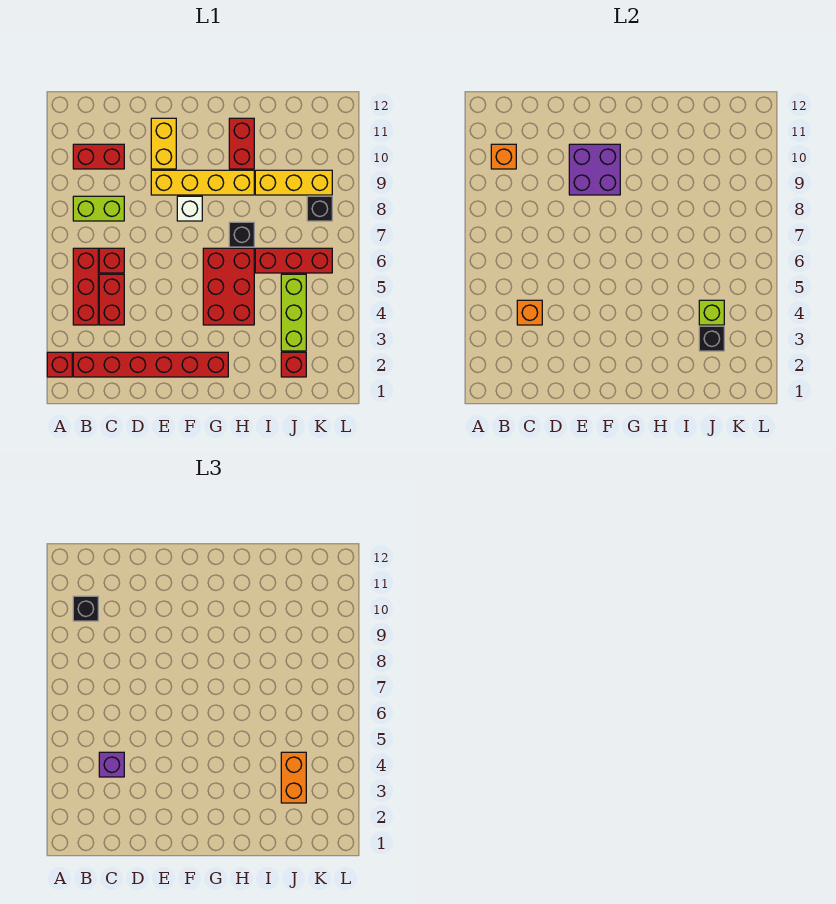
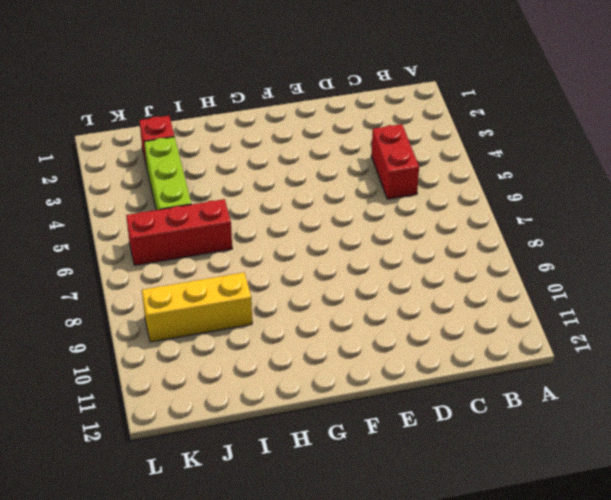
none -> red brick A2 level 1
none -> red brick B2:G2 level 1
none -> red brick B4:B6 level 1

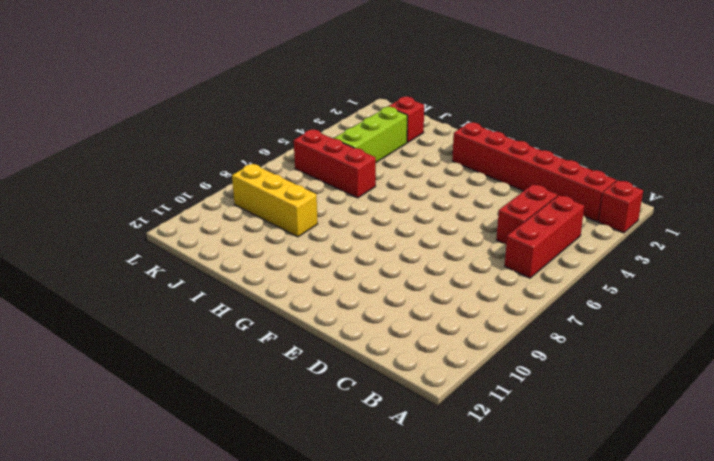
none -> lime brick B8:C8 level 1
none -> red brick B10:C10 level 1
none -> red brick C6 level 1

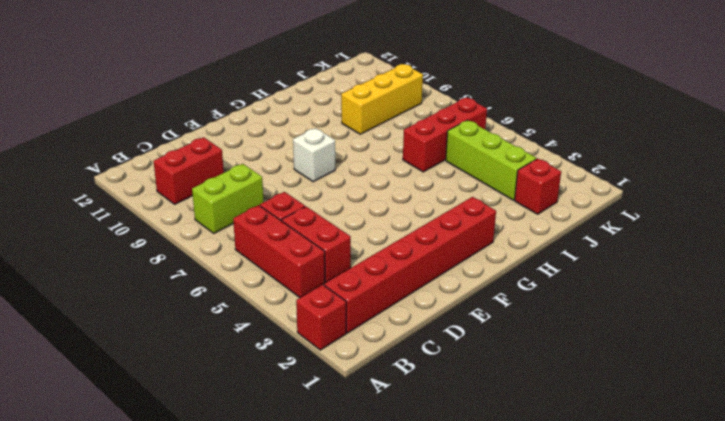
none -> yellow brick E9:H9 level 1
none -> yellow brick E10:E11 level 1
none -> red brick G4:H6 level 1

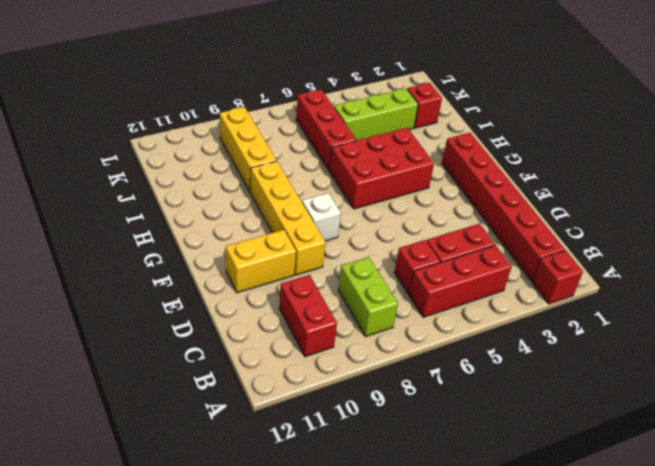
none -> black brick H7 level 1
none -> red brick H10:H11 level 1
none -> black brick K8 level 1

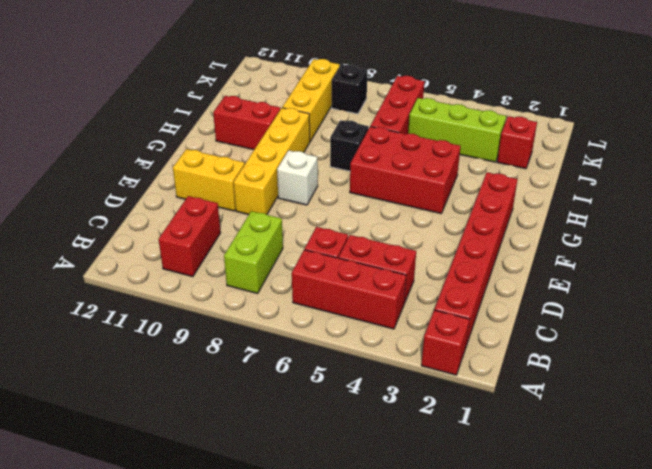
none -> orange brick B10 level 2
none -> orange brick C4 level 2
none -> purple brick E9:F10 level 2

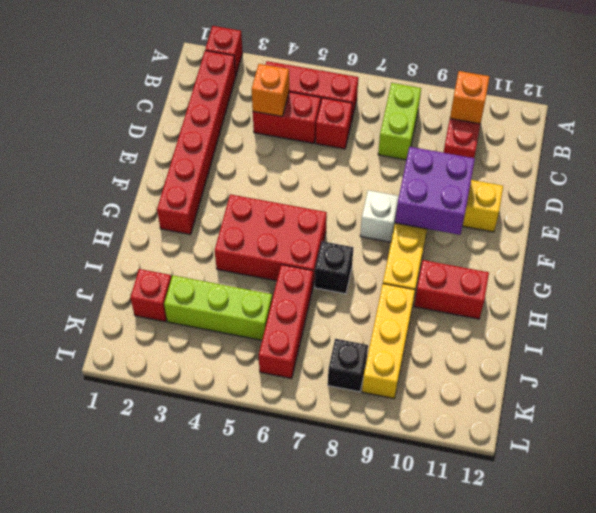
none -> black brick J3 level 2
none -> lime brick J4 level 2
none -> black brick B10 level 3

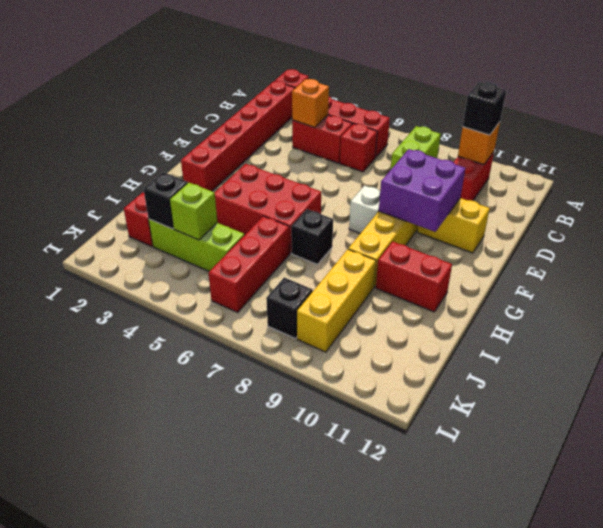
none -> purple brick C4 level 3
none -> orange brick J3:J4 level 3

